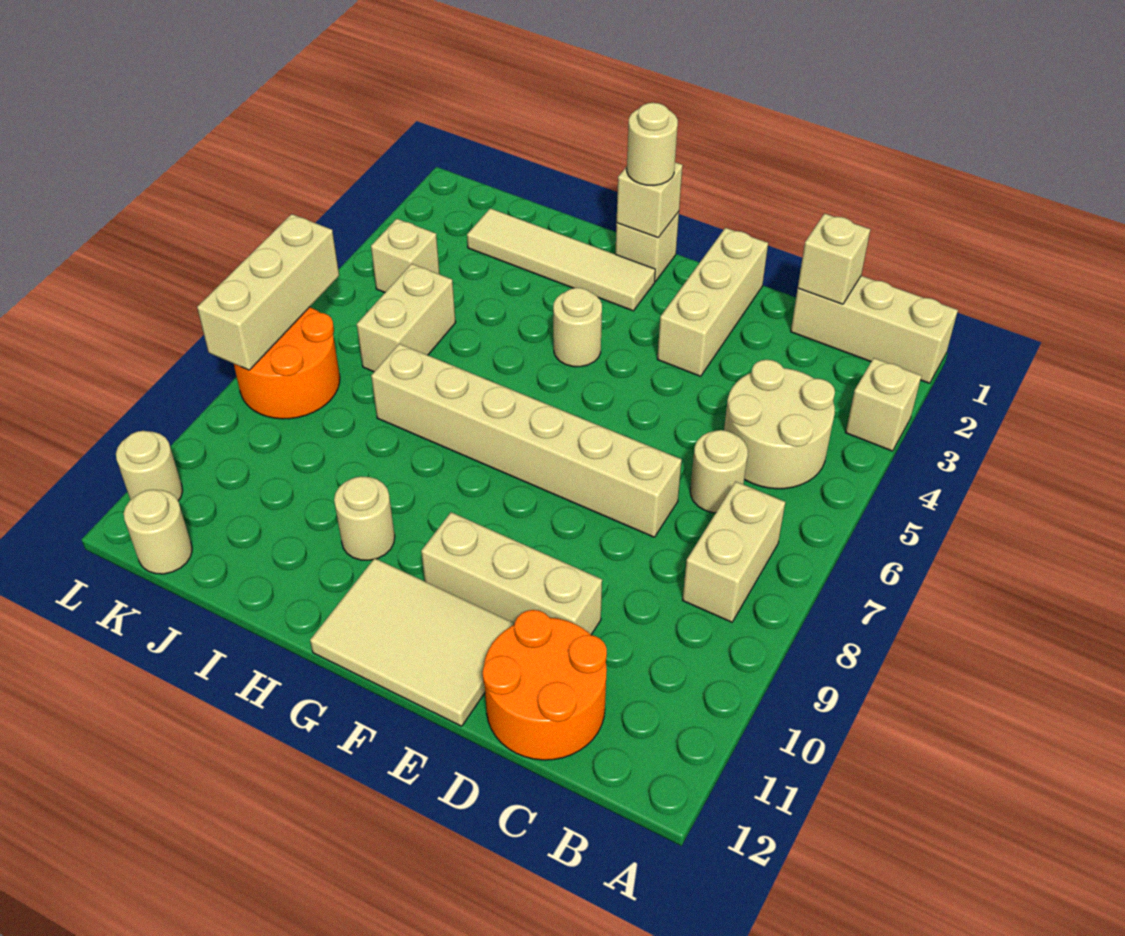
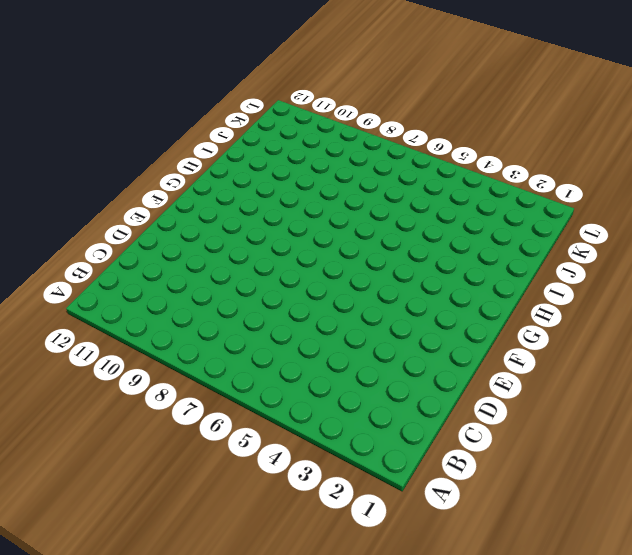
none -> tan brick A1:C1 level 1
none -> tan brick A3 level 1
none -> tan round brick B4:C5 level 1

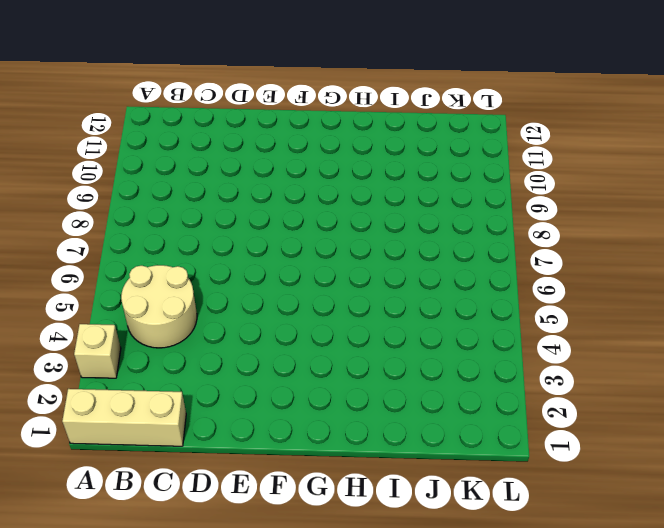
none -> tan brick B7:B8 level 1
none -> tan round brick C6 level 1
none -> orange round brick C11:D12 level 1

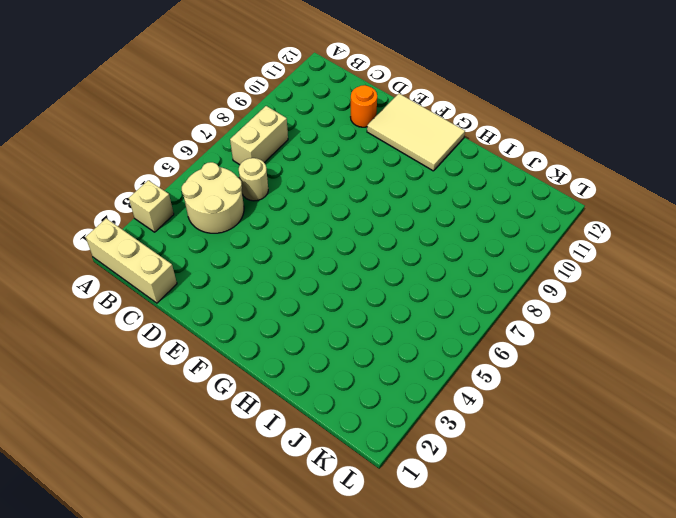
orange round brick D11 level 1 -> orange round brick C11:D12 level 1
none -> tan brick D7:I7 level 1
none -> tan brick D10:F10 level 1
none -> tan brick E1:E3 level 1

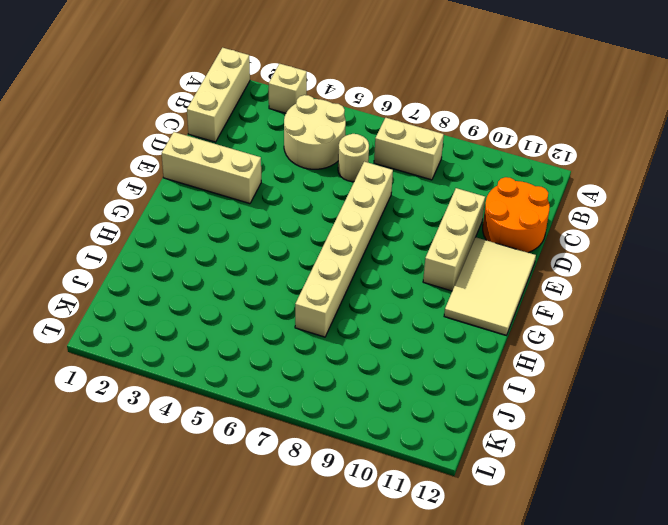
none -> tan brick G1 level 1
none -> tan tile G2:J2 level 1
none -> tan round brick G4 level 1

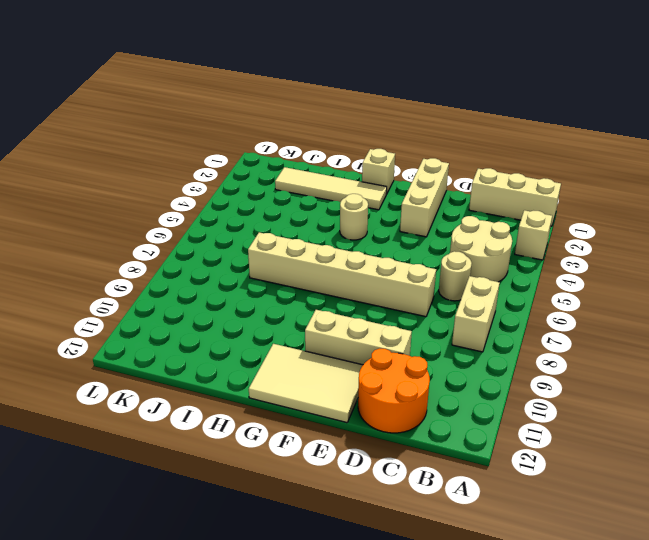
none -> tan round brick H10 level 1
none -> tan brick J5:J6 level 1
none -> tan brick K4 level 1

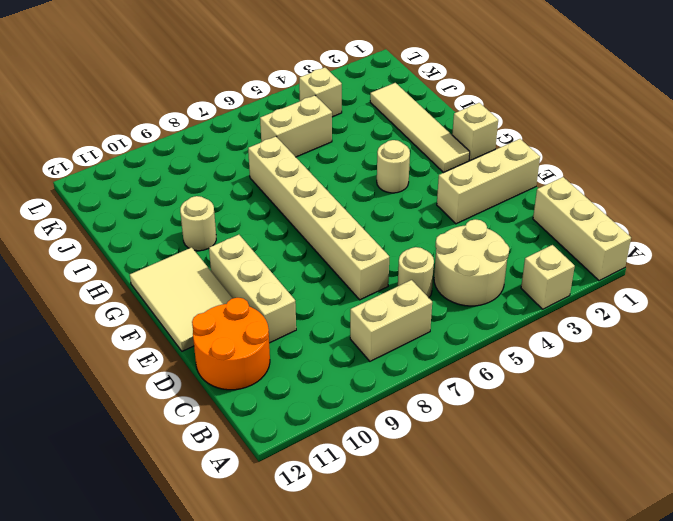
none -> orange round brick K7:L8 level 1
none -> tan round brick K12 level 1
none -> tan round brick L11 level 1

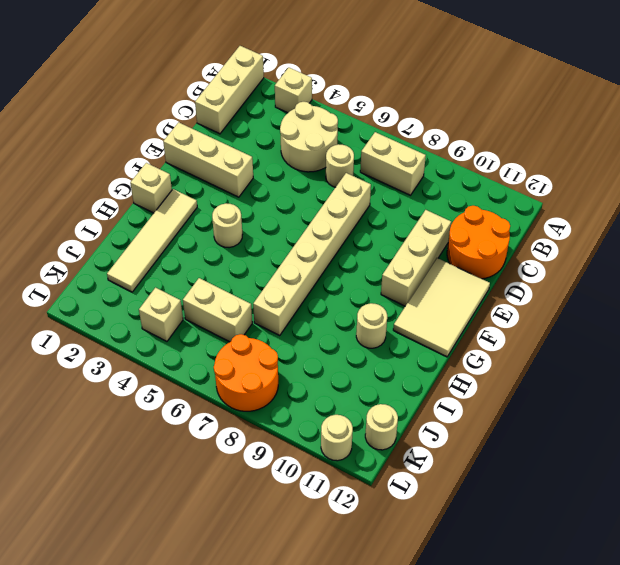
none -> tan brick C1 level 2
none -> tan brick G1 level 2
none -> tan brick L6:L8 level 2

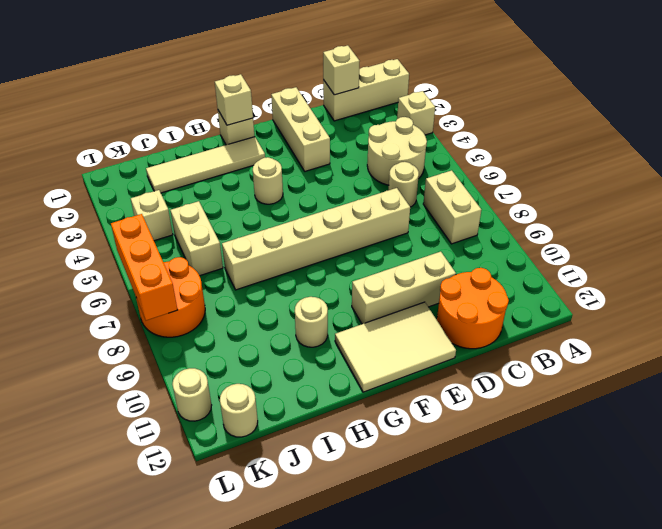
orange brick L6:L8 level 2 -> tan brick L6:L8 level 2
none -> tan round brick G1 level 3

